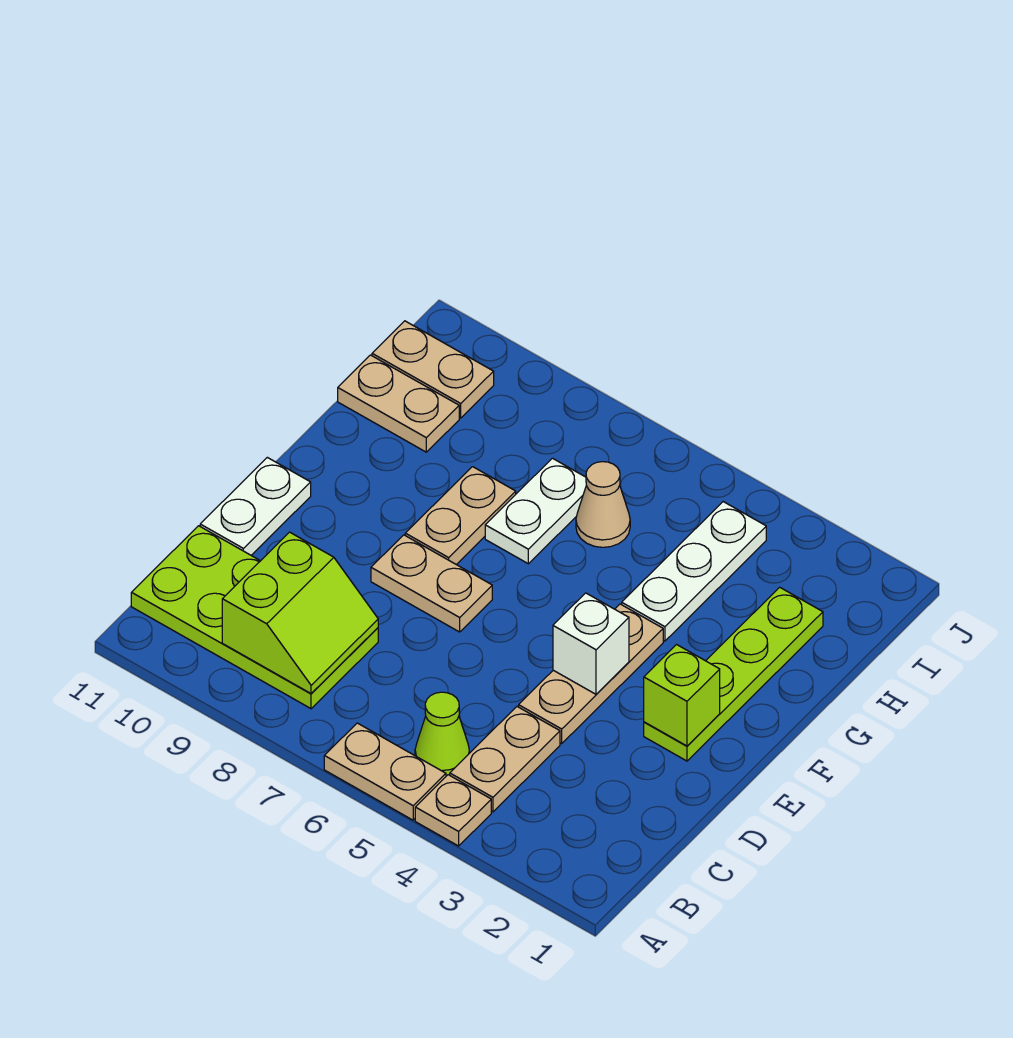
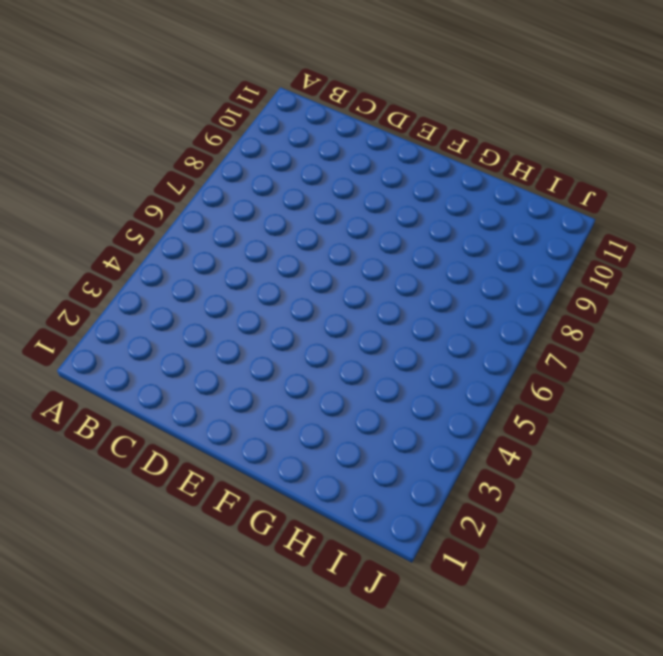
none -> tan plate A4 level 1
none -> tan plate A5:A6 level 1
none -> tan plate B4:C4 level 1

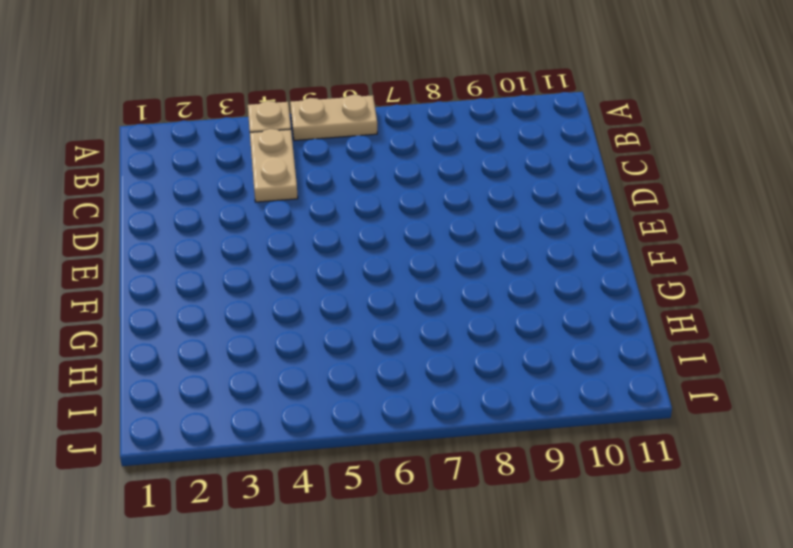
none -> lime cone B5 level 1
none -> lime plate B8:C11 level 1
none -> tan plate D4:F4 level 1

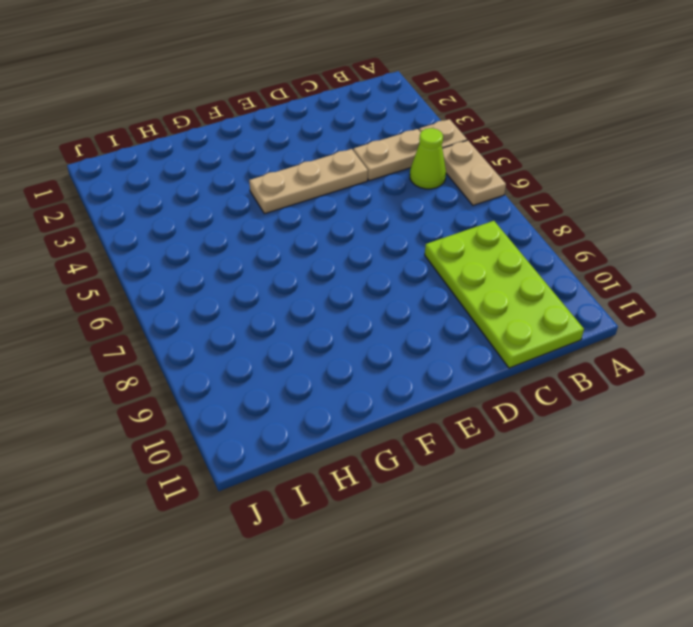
none -> white plate D11:E11 level 1
none -> lime plate E2:H2 level 1
none -> tan plate E7:E8 level 1

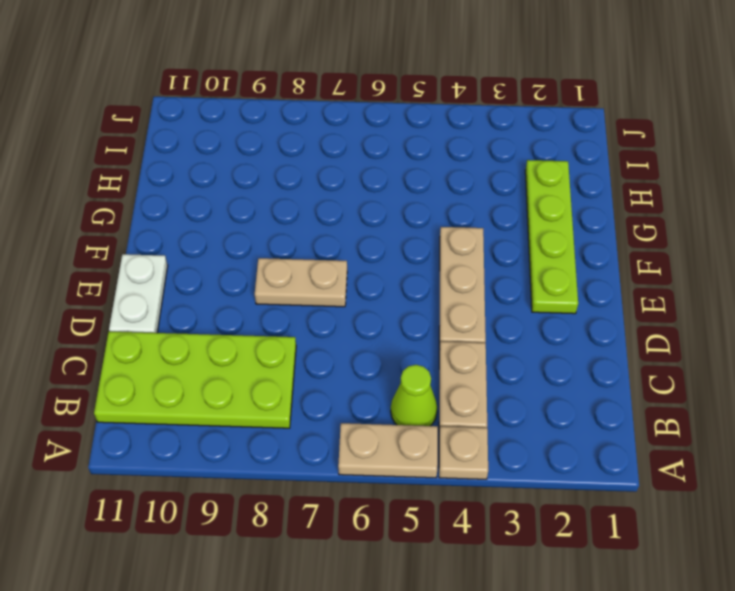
none -> tan plate F8:G8 level 1
none -> white plate G4:I4 level 1
none -> white plate G7:H7 level 1

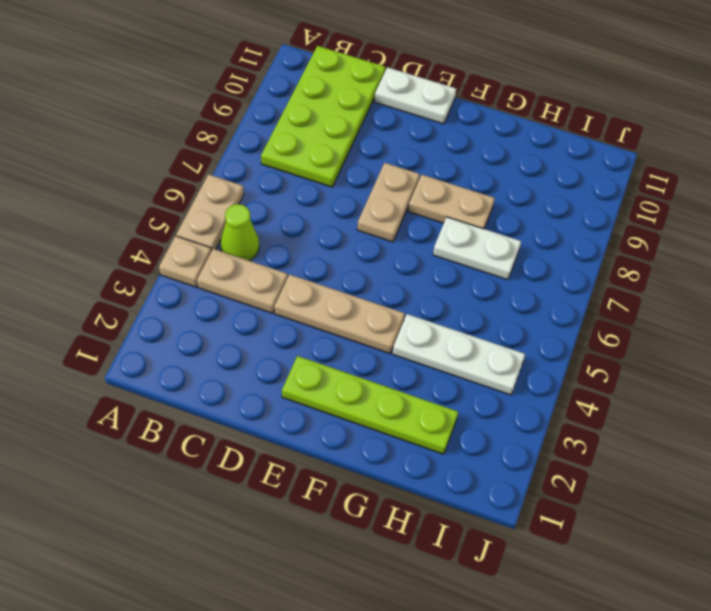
none -> tan cone H6 level 1
none -> tan plate H10:H11 level 1
none -> tan plate I10:I11 level 1

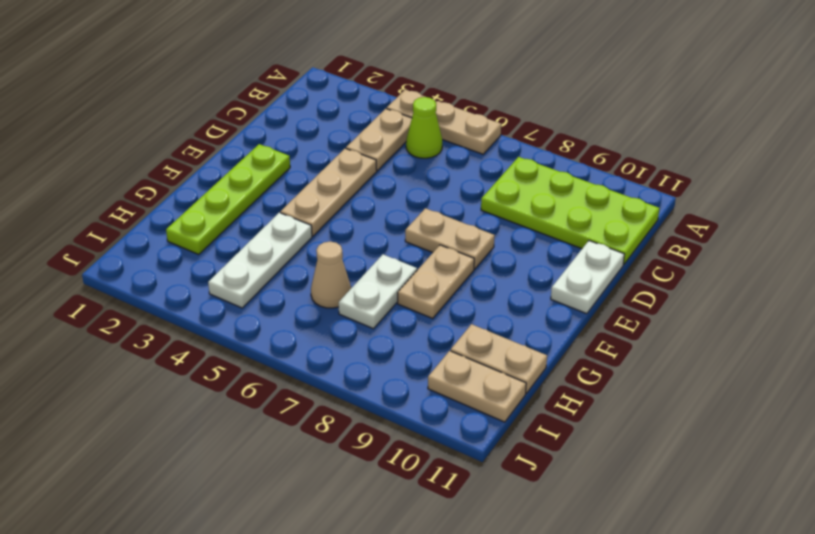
none -> lime slope B8:C9 level 2 top 9
none -> lime brick E2 level 2
none -> white brick E4 level 2

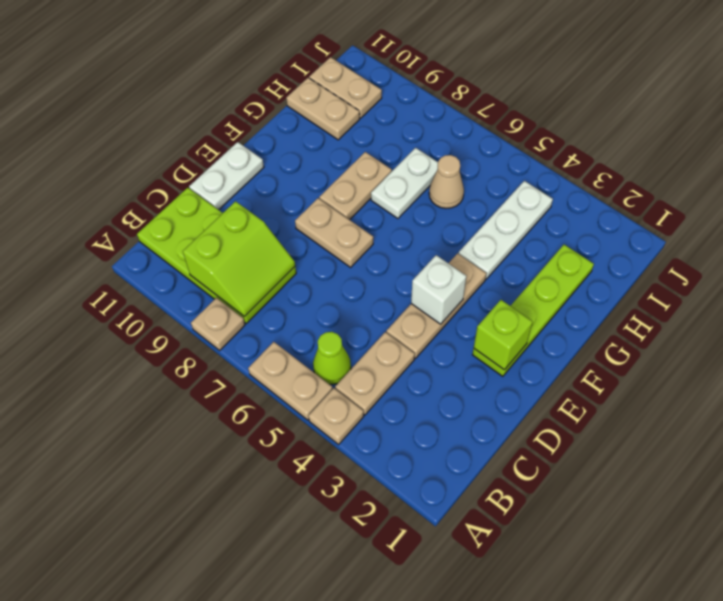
tan plate A8 level 1 -> none

